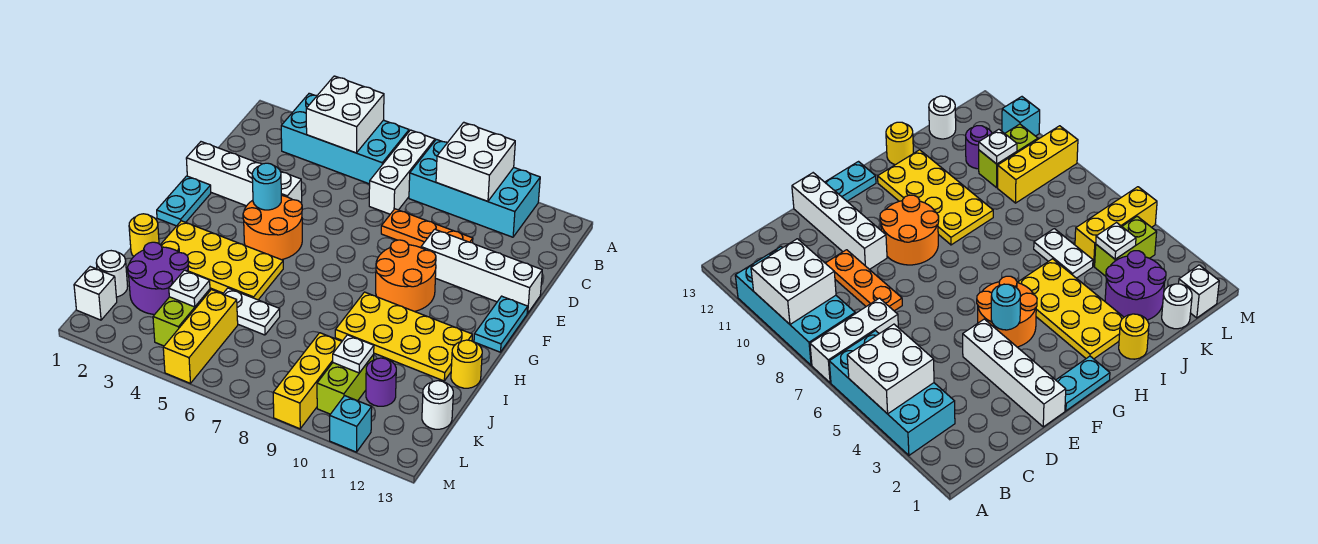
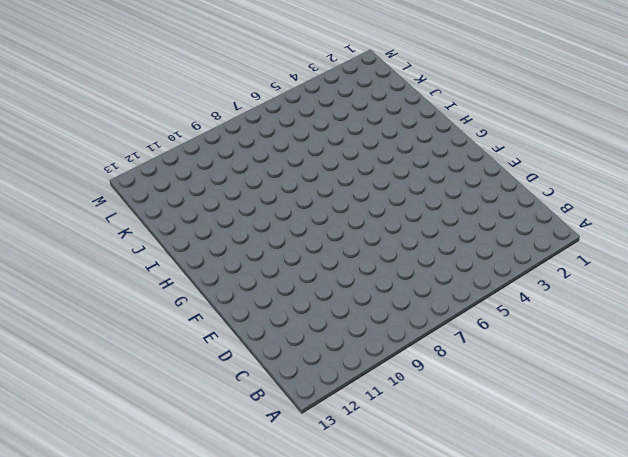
none -> cyan brick A3:B6 level 1
none -> white brick A7:C7 level 1
none -> cyan brick A8:B11 level 1
none -> orange plate D8:D10 level 1

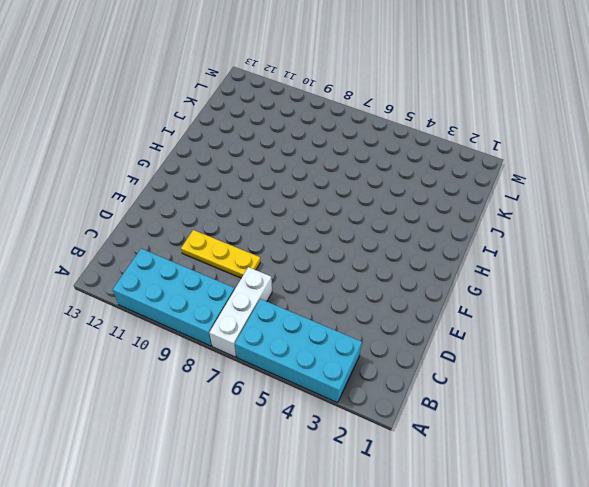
yellow plate D8:D10 level 1 -> orange plate D8:D10 level 1
none -> white brick E1:E4 level 1
none -> white brick E10:E13 level 1
none -> cyan plate F1:G1 level 1
none -> orange round brick F4:G5 level 1

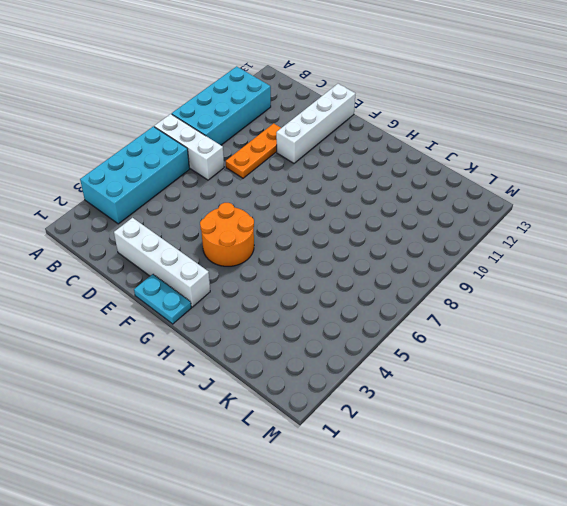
white brick D2:G2 level 1 -> white brick E1:E4 level 1
none -> orange round brick F9:G10 level 1
none -> cyan plate F13:G13 level 1
none -> yellow plate H2:I5 level 1
none -> yellow plate H9:I12 level 1

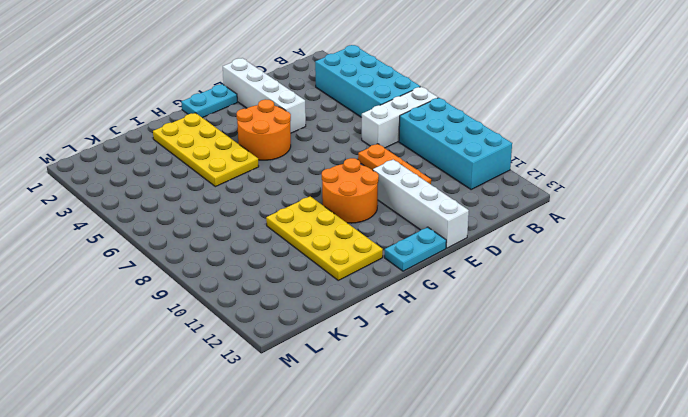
none -> yellow round brick I1 level 1
none -> yellow round brick I13 level 1
none -> purple round brick J2:K3 level 1
none -> white plate J5:J6 level 1

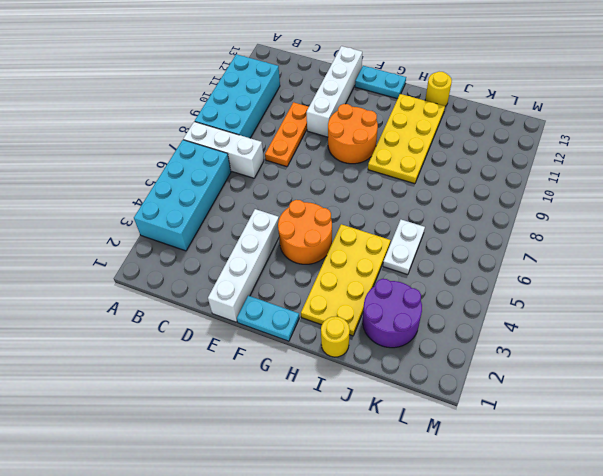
none -> white round brick K1 level 1
none -> lime brick K4:L4 level 1
none -> yellow brick K5:M5 level 1
none -> yellow brick K9:M9 level 1

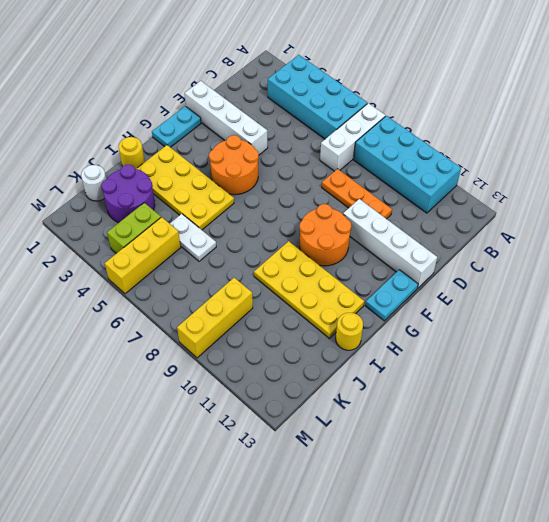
none -> lime brick K10:L10 level 1
none -> purple round brick K11 level 1
none -> white round brick K13 level 1
none -> white brick L1 level 1

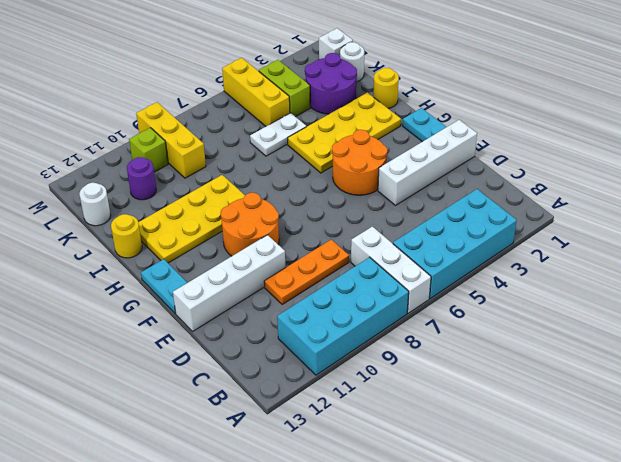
lime brick L10 level 1 -> lime brick K10:L10 level 1
none -> cyan brick M11 level 1
none -> white brick A4:B5 level 2
none -> white brick A9:B10 level 2
none -> cyan round brick F4 level 2

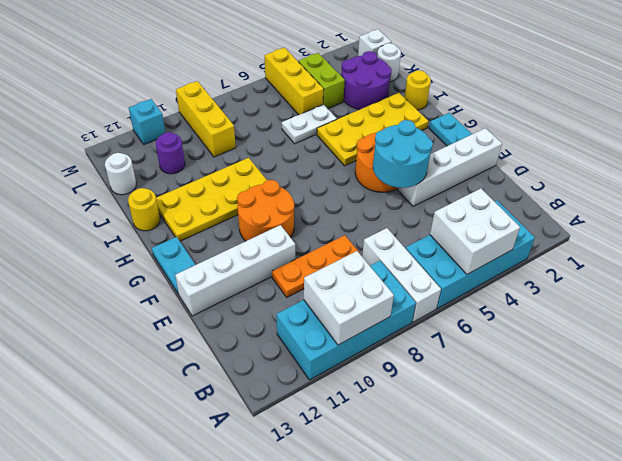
cyan round brick E4:F5 level 2 -> cyan round brick F4 level 2
none -> lime brick K10:L10 level 1
none -> white plate K4 level 2
none -> white plate K10 level 2

